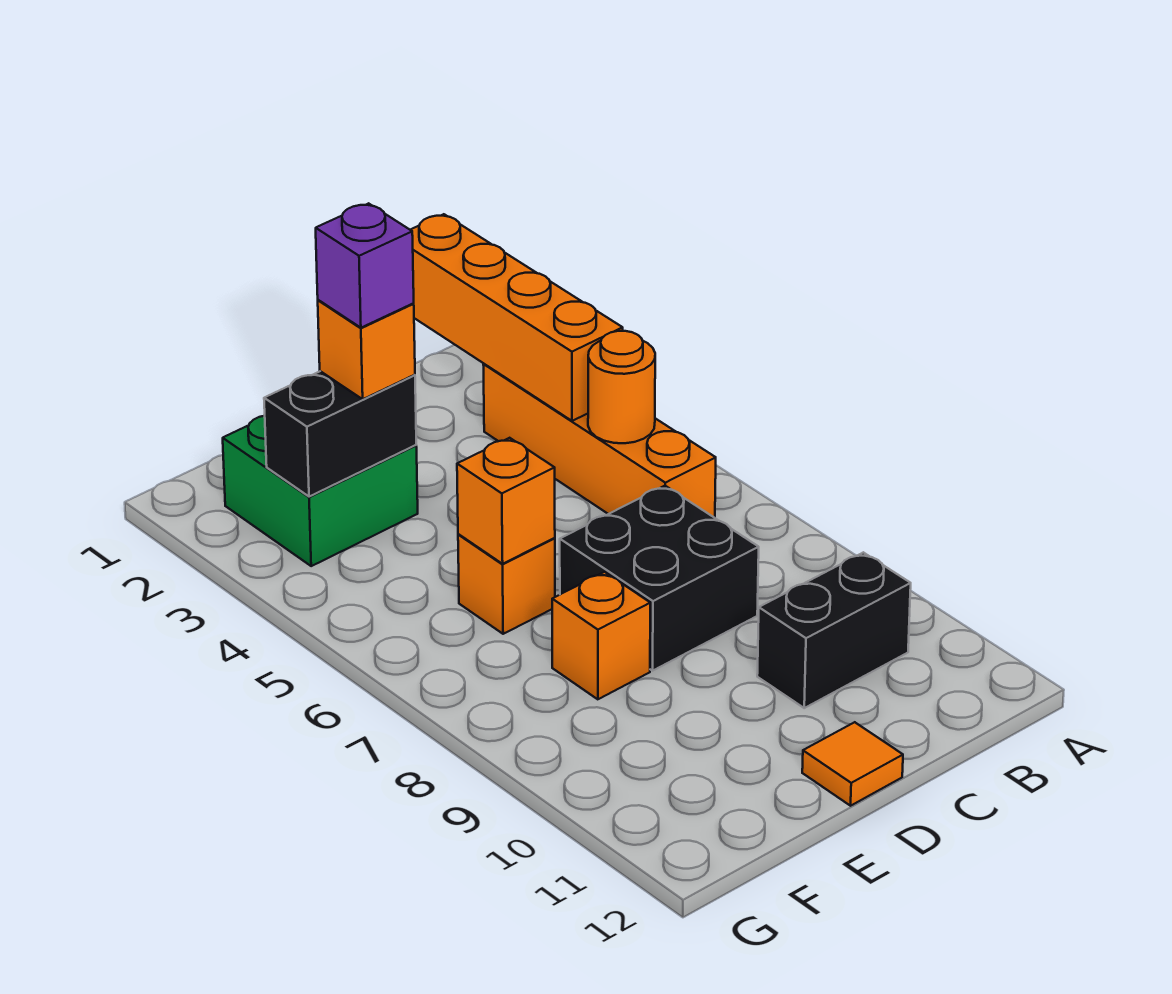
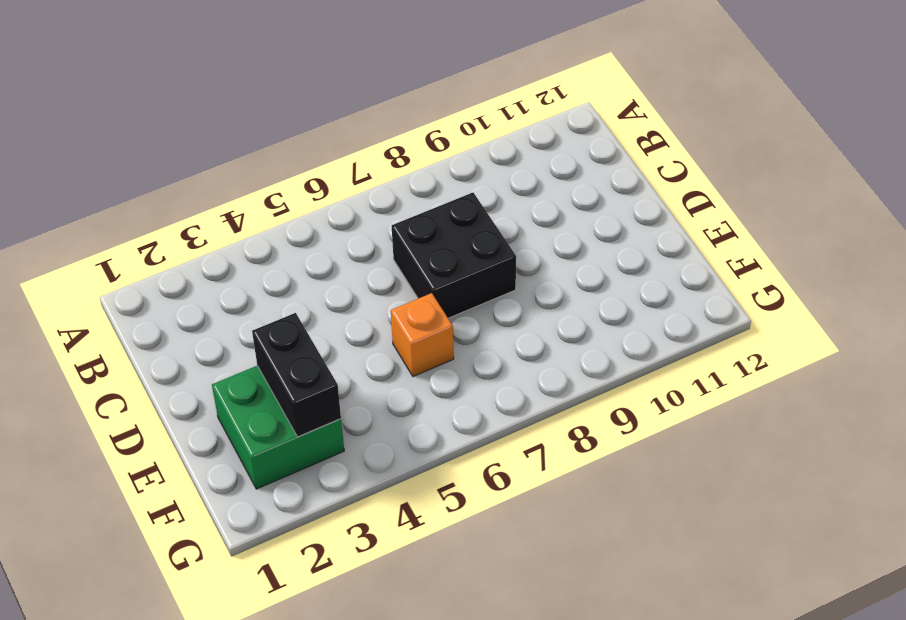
none -> orange brick B3:B6 level 1
none -> black brick B10:C10 level 1
none -> orange tile D12 level 1

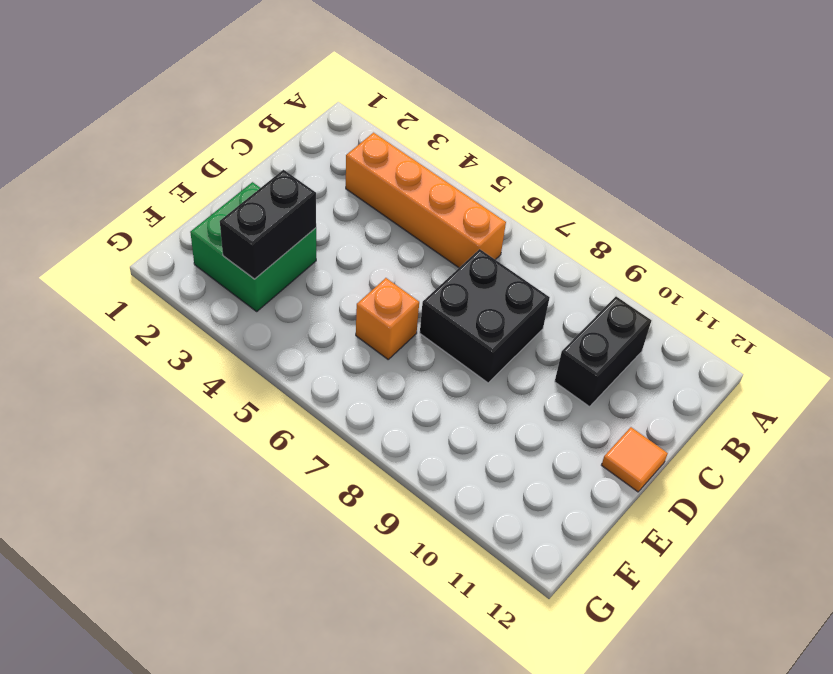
none -> orange brick E8 level 1
none -> orange brick B1:B4 level 2
none -> orange round brick B5 level 2

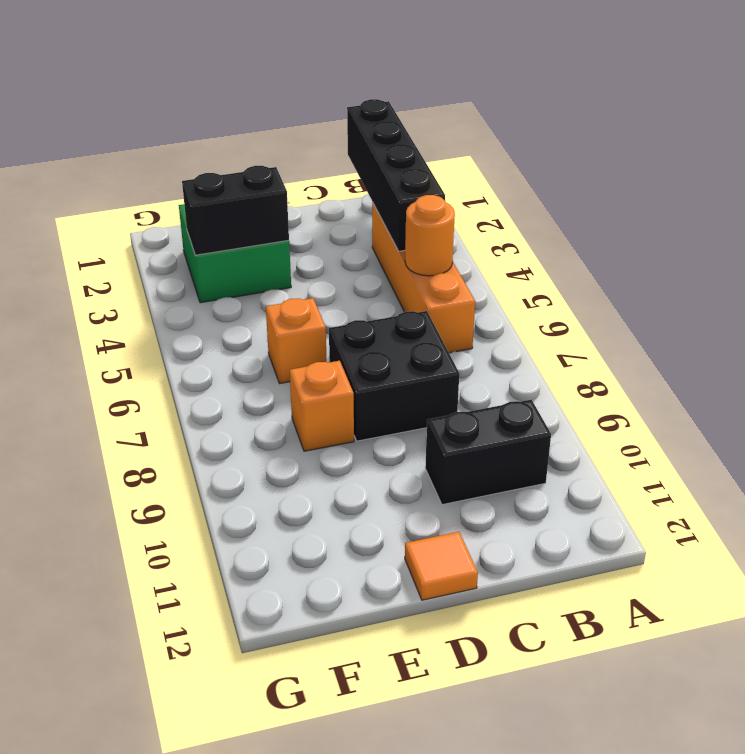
black brick B1:B4 level 2 -> orange brick B1:B4 level 2
none -> orange brick E6 level 2
none -> orange brick E3 level 3
none -> purple brick E3 level 4

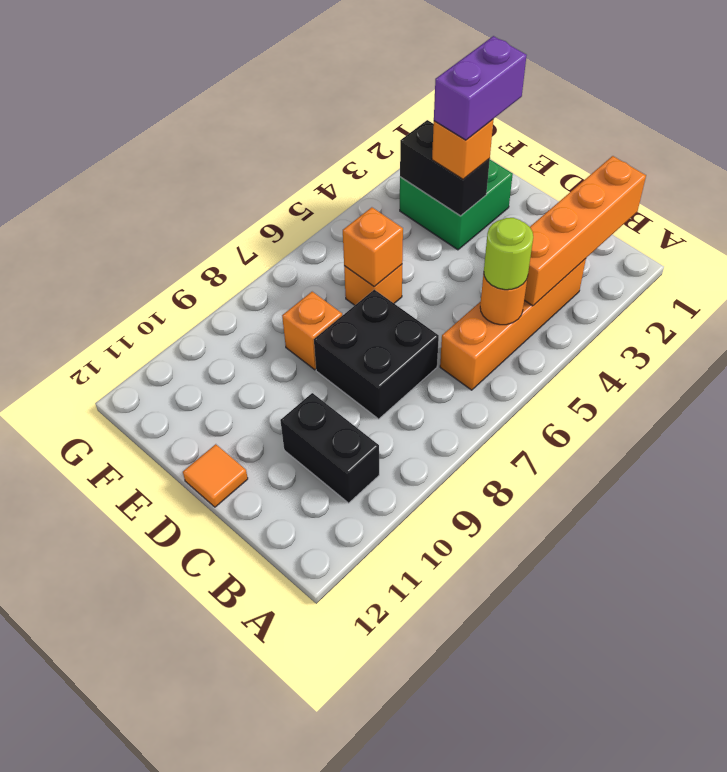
lime round brick B5 level 3 -> none
purple brick E2:E3 level 4 -> purple brick E3 level 4

